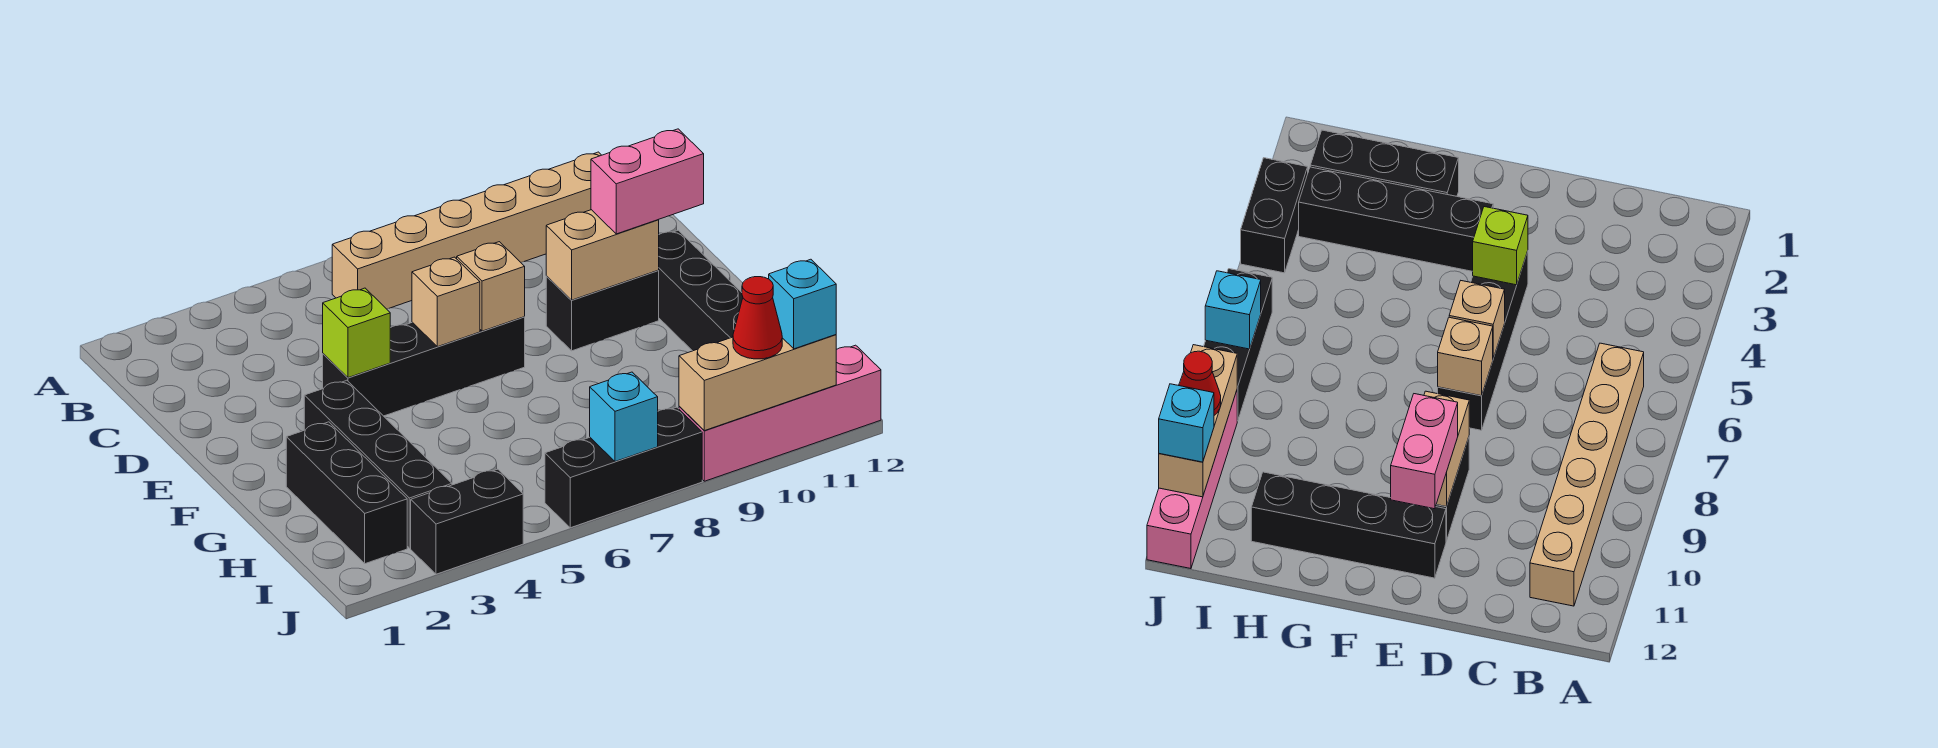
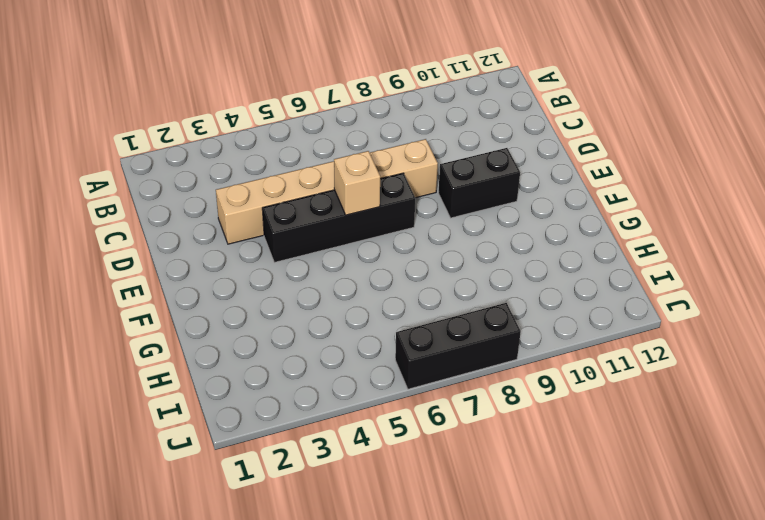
tan brick D3:D8 level 1 -> tan brick B6:B11 level 1
none -> black brick E11:H11 level 1
none -> black brick F3:I3 level 1
none -> black brick G2:I2 level 1

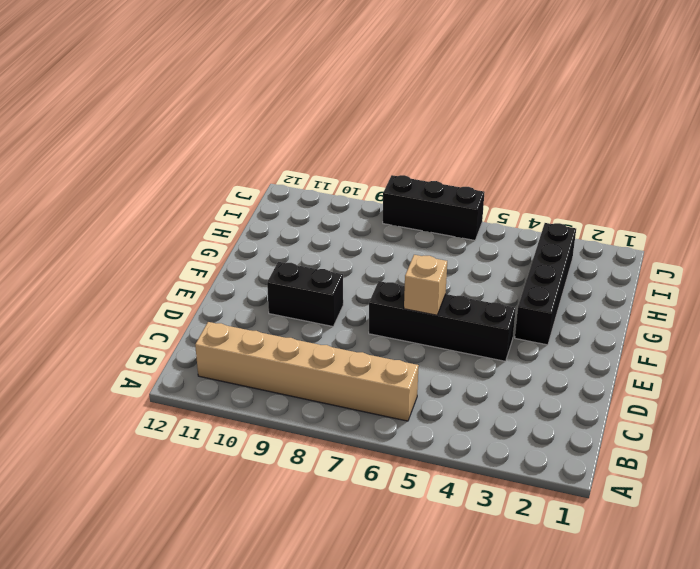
none -> black brick E11:H11 level 1
none -> black brick G2:I2 level 1
none -> black brick J3:J4 level 1

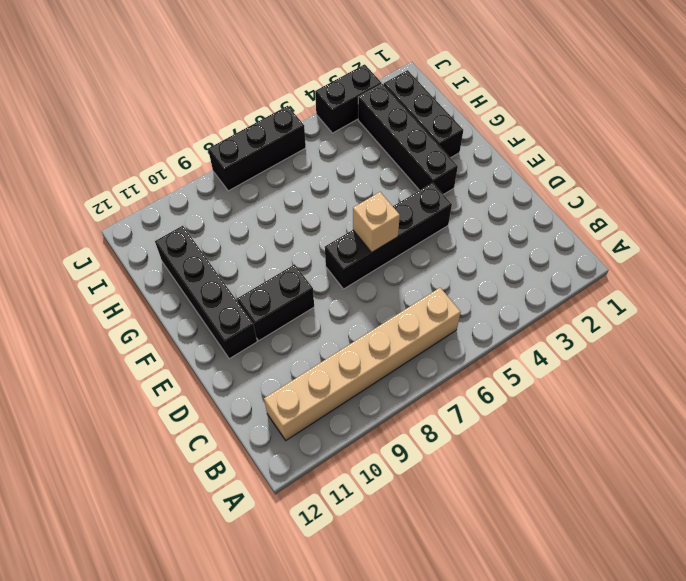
none -> pink brick J9:J12 level 1
none -> lime brick E4 level 2
none -> tan brick E7 level 2

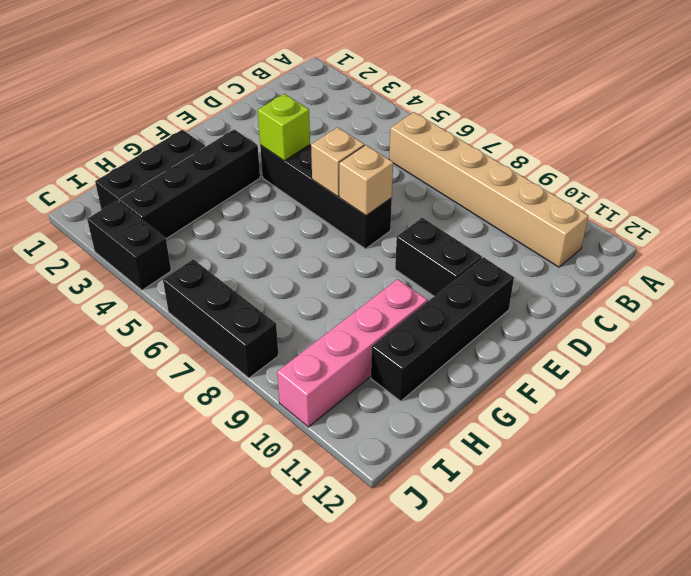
pink brick G10:J10 level 1 -> pink brick J9:J12 level 1
none -> tan brick E9:E10 level 2
none -> cyan brick J7 level 2
none -> tan brick J9:J11 level 2

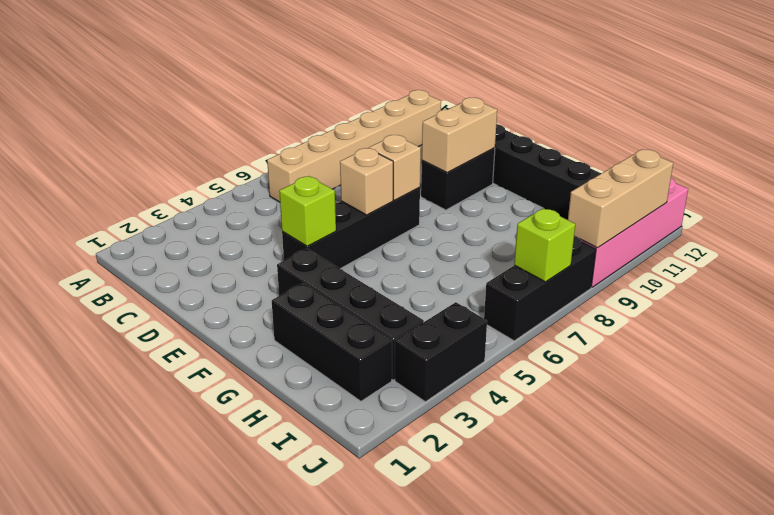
lime brick J7 level 2 -> cyan brick J7 level 2
none -> pink brick E10:E11 level 3
none -> red cone J10 level 3
none -> cyan brick J11 level 3

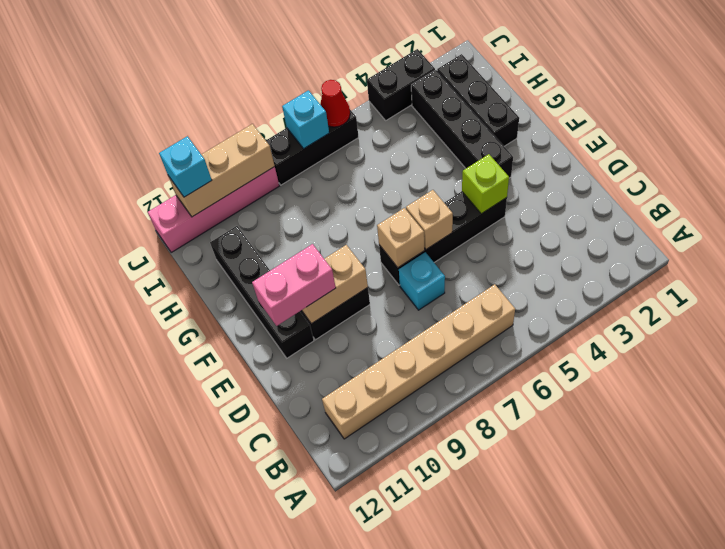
cyan brick D7 level 1 -> none
red cone J6 level 2 -> red cone J10 level 3

